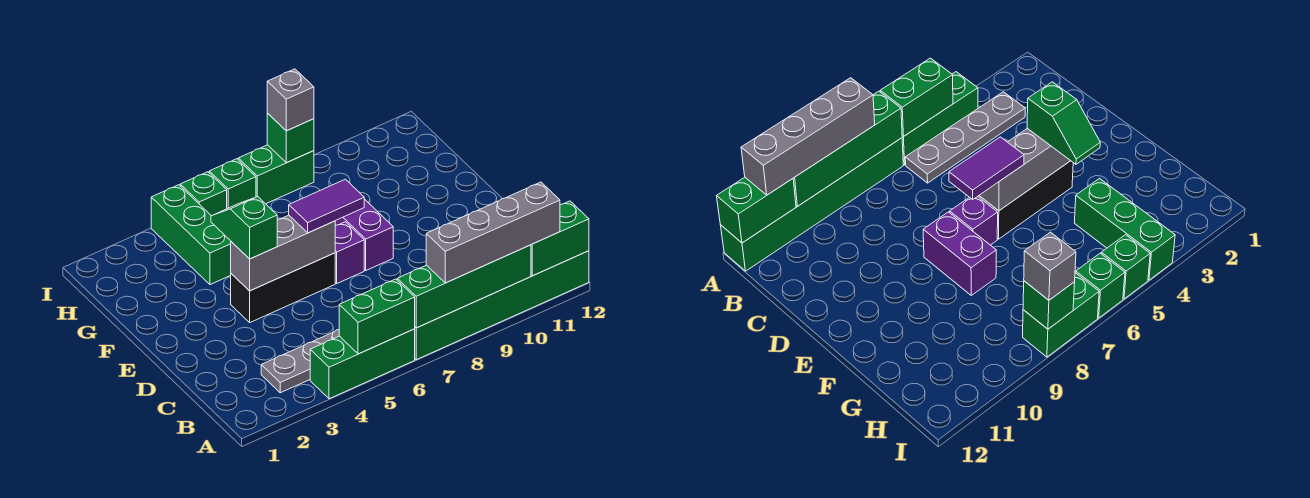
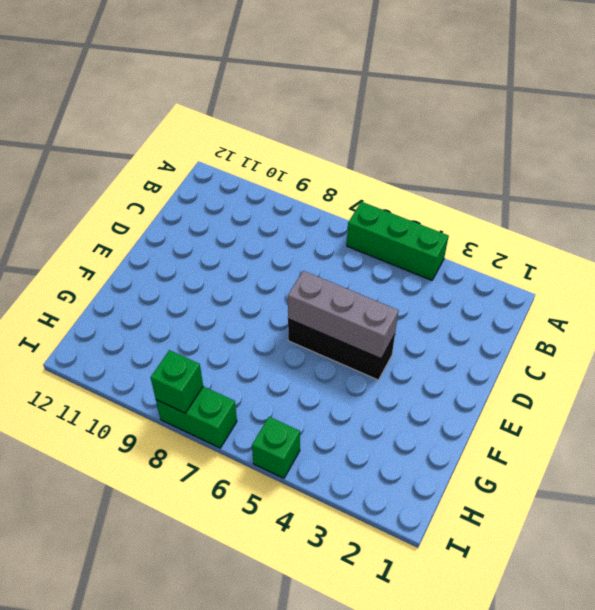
none -> green brick A7:A12 level 1
none -> grey plate B3:B6 level 1
none -> purple brick E7 level 1

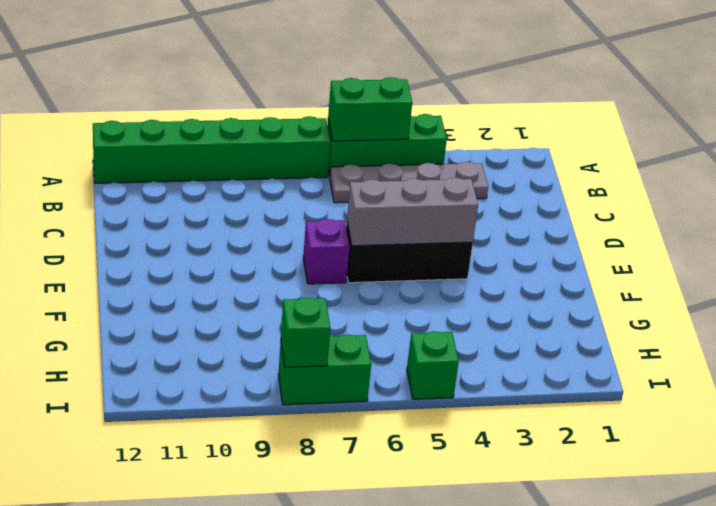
none -> purple brick E8:F8 level 1
none -> green brick G4:I4 level 1
none -> green brick I6 level 1

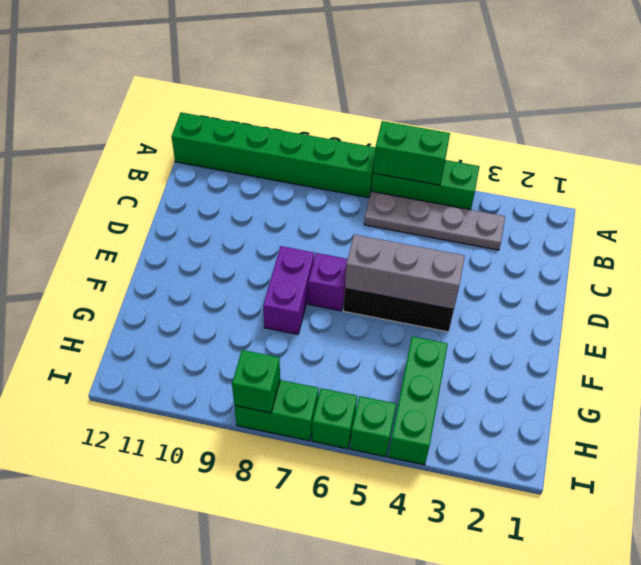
none -> green brick A7:A10 level 2
none -> green brick A11:A12 level 2
none -> grey brick A8:A11 level 3

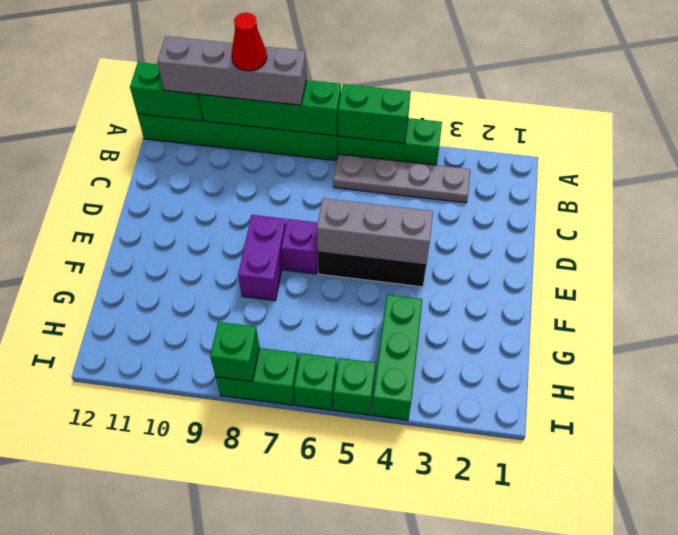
red cone A9 level 4 -> none
none -> green slope E4:F4 level 3 top E
none -> purple tile E6:E7 level 3
none -> grey brick I8 level 3

